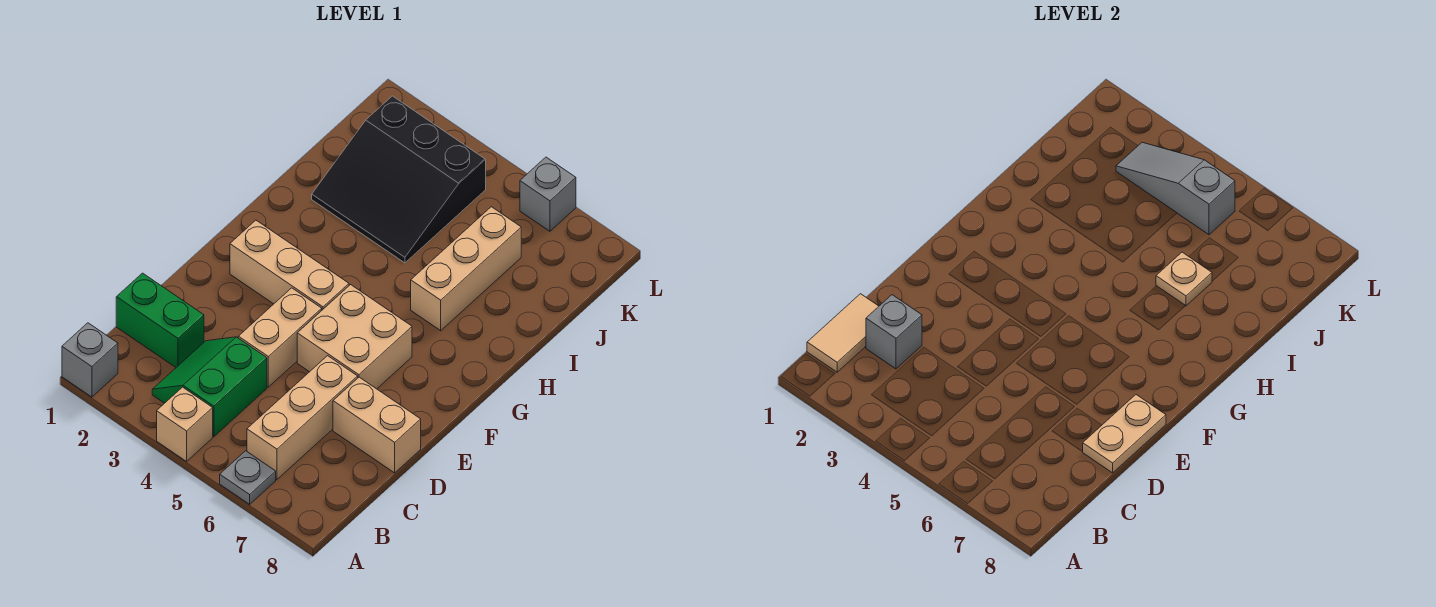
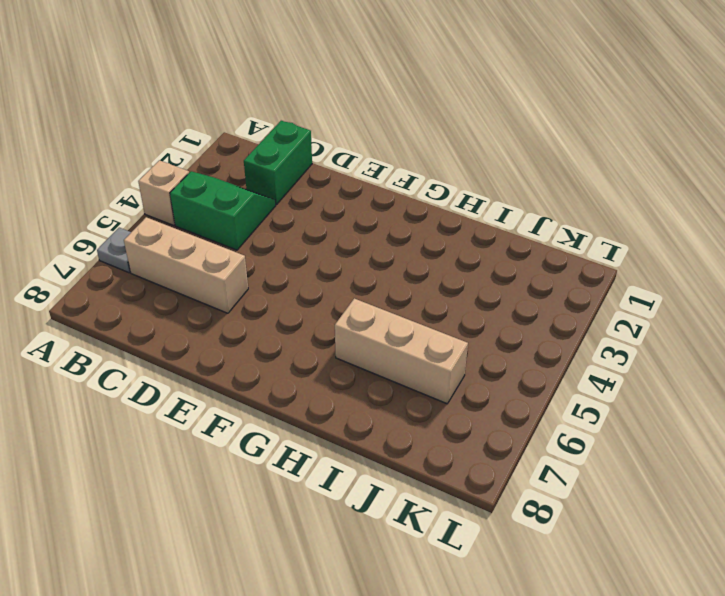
none -> grey brick A1 level 1
none -> tan brick D4:E4 level 1
none -> tan brick D7:D8 level 1

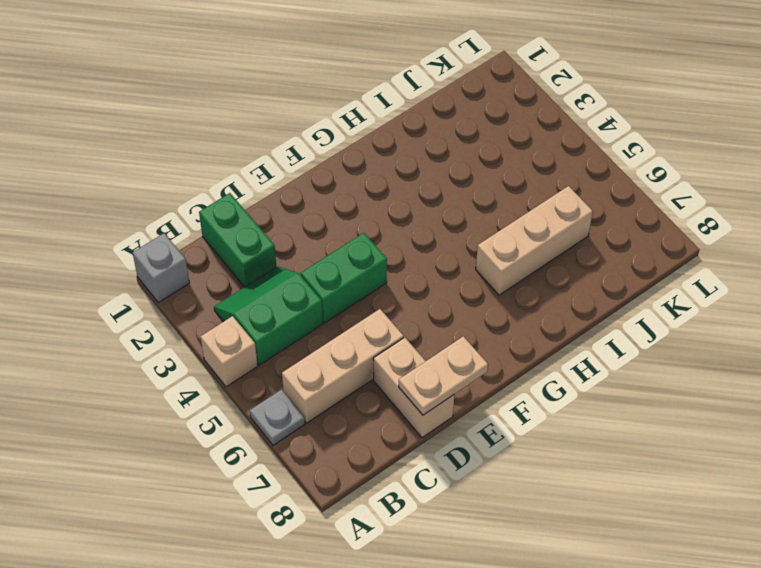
green brick D4:E4 level 1 -> tan brick D4:E4 level 1
none -> tan brick E5:F6 level 1
none -> tan brick F2:F4 level 1
none -> black slope I2:K4 level 1 top K

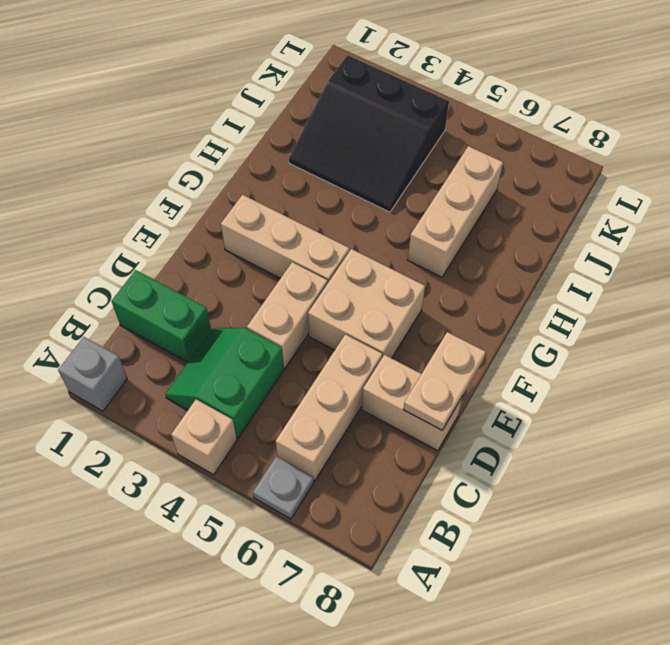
none -> grey brick L6 level 1
none -> tan tile B1:C1 level 2
none -> grey brick C2 level 2

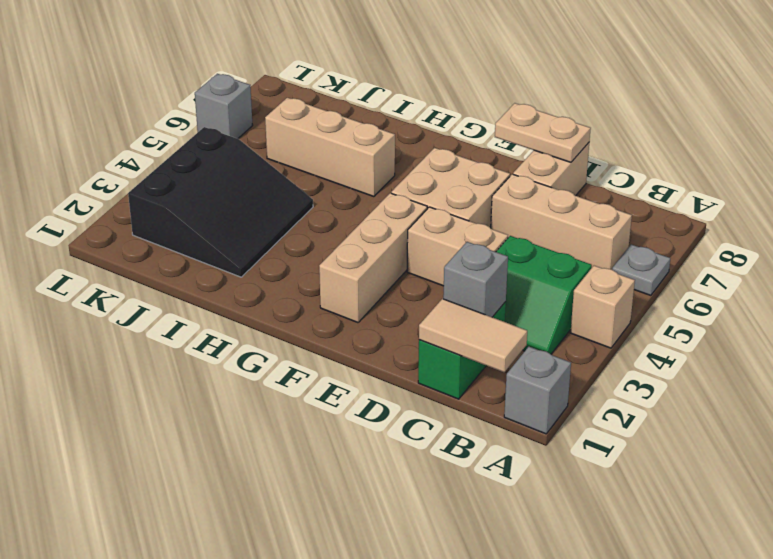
none -> tan plate I6 level 2
none -> grey slope K3:K5 level 2 top 5

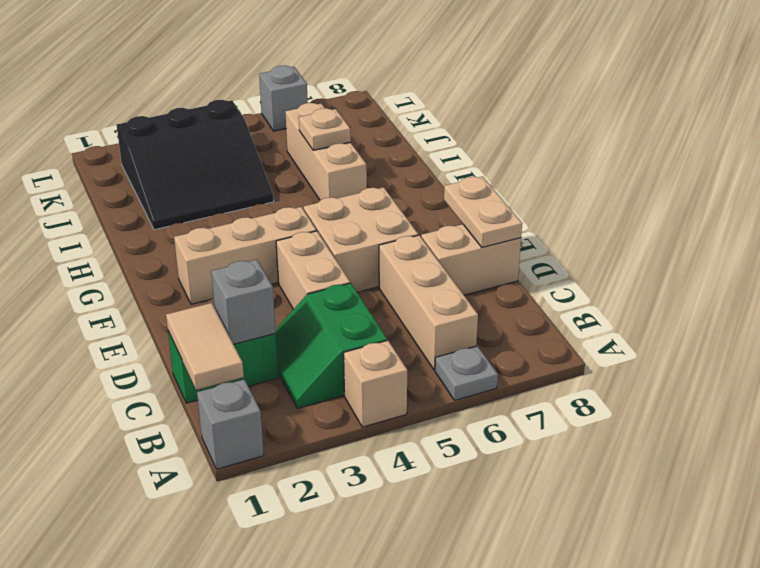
none -> grey slope K3:K5 level 2 top 5

